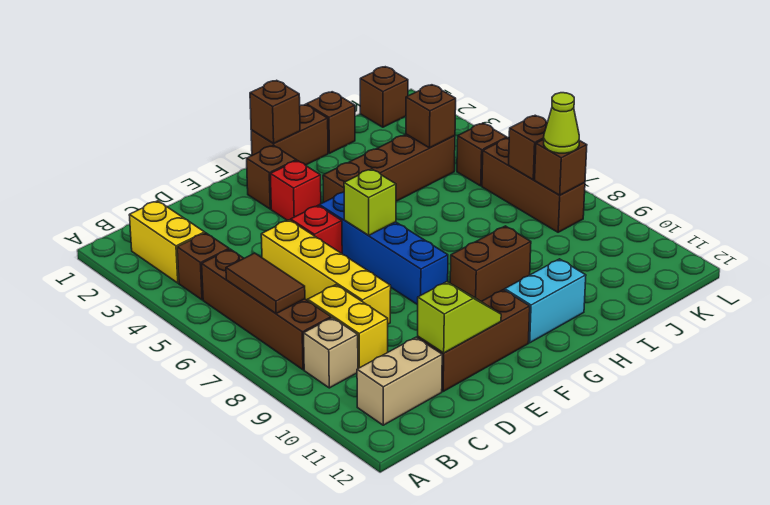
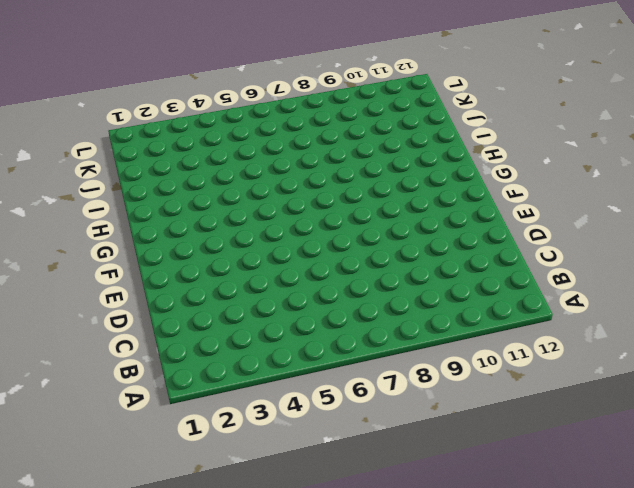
none -> yellow brick B2:B3 level 1
none -> brown brick B4 level 1
none -> brown brick B5:B8 level 1

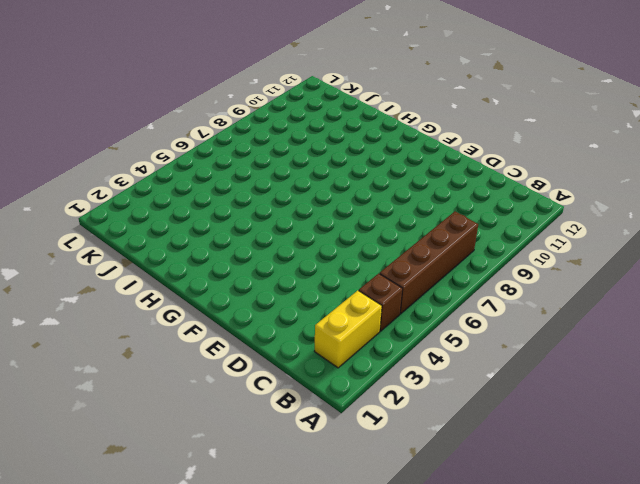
none -> tan brick B9 level 1
none -> tan brick B11:C11 level 1
none -> yellow brick C8:C9 level 1

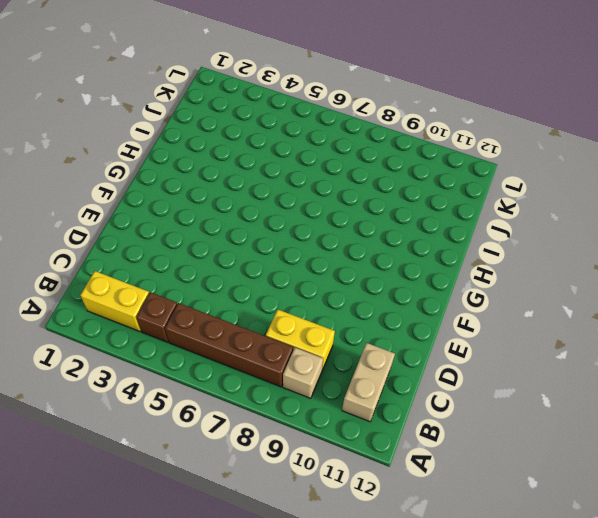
none -> yellow brick D5:D8 level 1
none -> brown brick D11:F11 level 1
none -> red brick E5 level 1

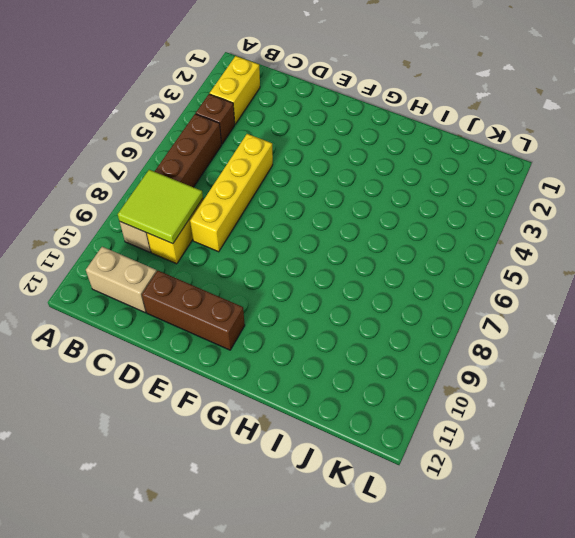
lime tile B8:C9 level 2 -> none
none -> red brick E5 level 1
none -> brown brick F2 level 1
none -> red brick F3 level 1

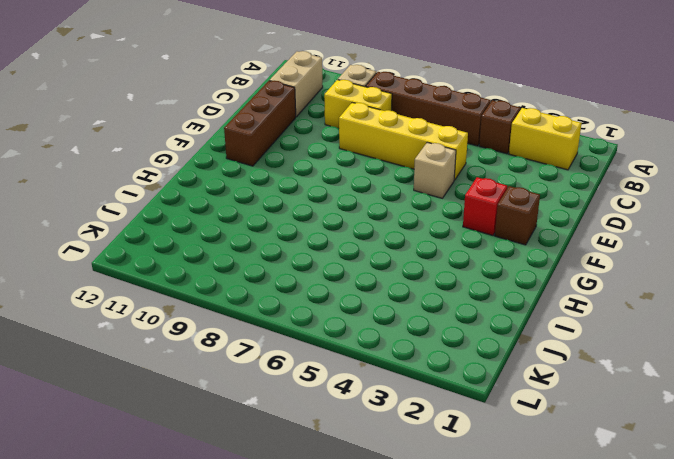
tan brick E5 level 1 -> red brick E5 level 1
none -> blue brick F5:F8 level 1
none -> brown brick G1:H1 level 1
none -> brown brick G4:J4 level 1

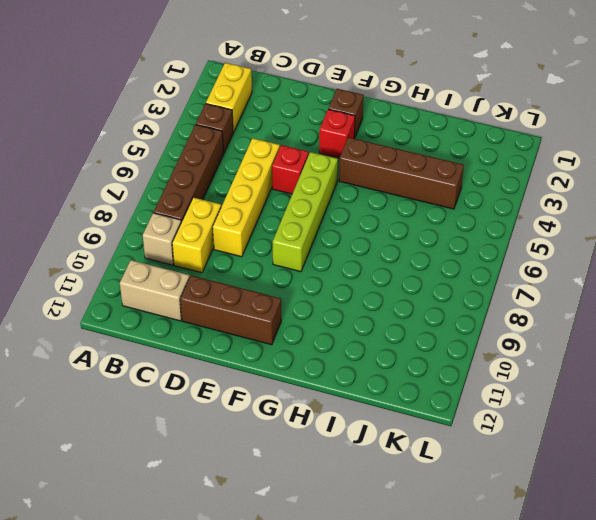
lime brick F5:F8 level 1 -> blue brick F5:F8 level 1
none -> brown brick G1:H1 level 1
none -> brown brick G9:H9 level 1
none -> cyan brick G11:H11 level 1

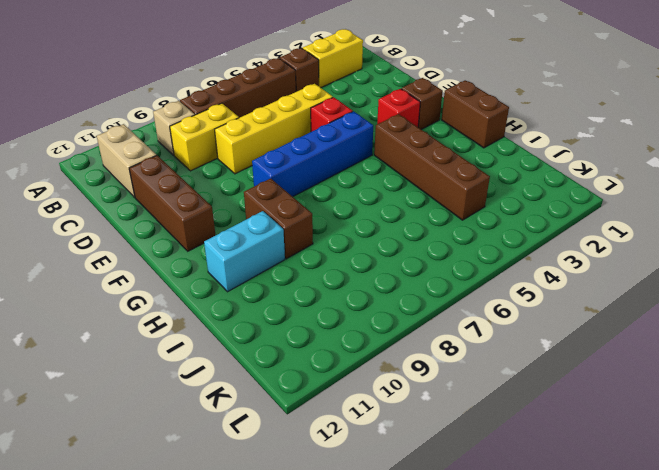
cyan brick H10:H11 level 1 -> cyan brick G11:H11 level 1
none -> brown brick I1 level 1
none -> brown brick K1 level 1
none -> brown brick K5 level 1

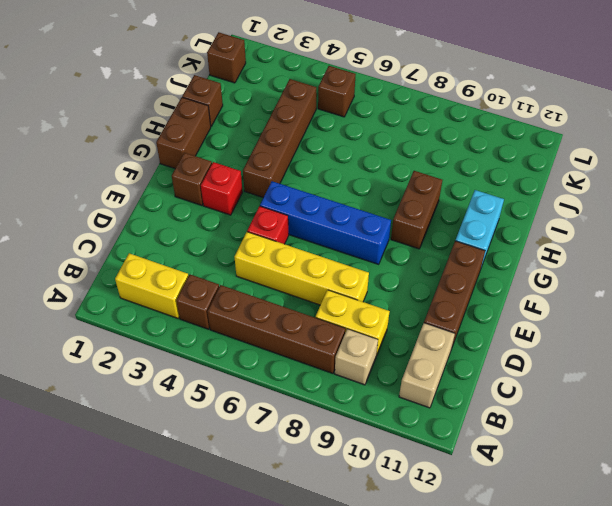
none -> brown brick K6:K8 level 1
none -> brown tile B6:B7 level 2
none -> lime slope D11:E11 level 2 top D

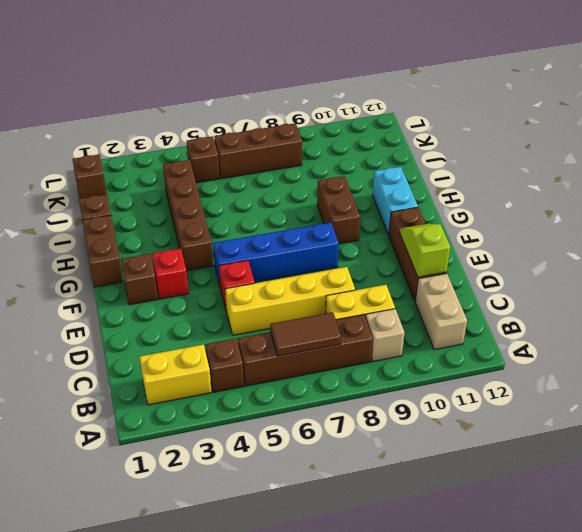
none -> lime brick F6 level 2
none -> brown brick G1 level 2
none -> brown brick J4 level 2

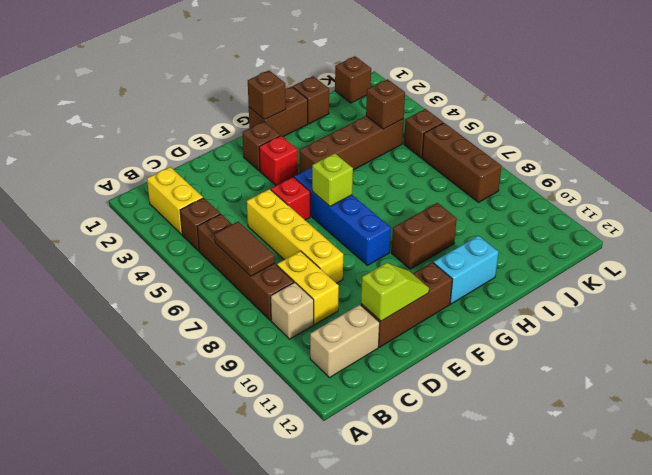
none -> brown brick K7 level 2
none -> brown brick K8 level 2
none -> lime cone K8 level 3

